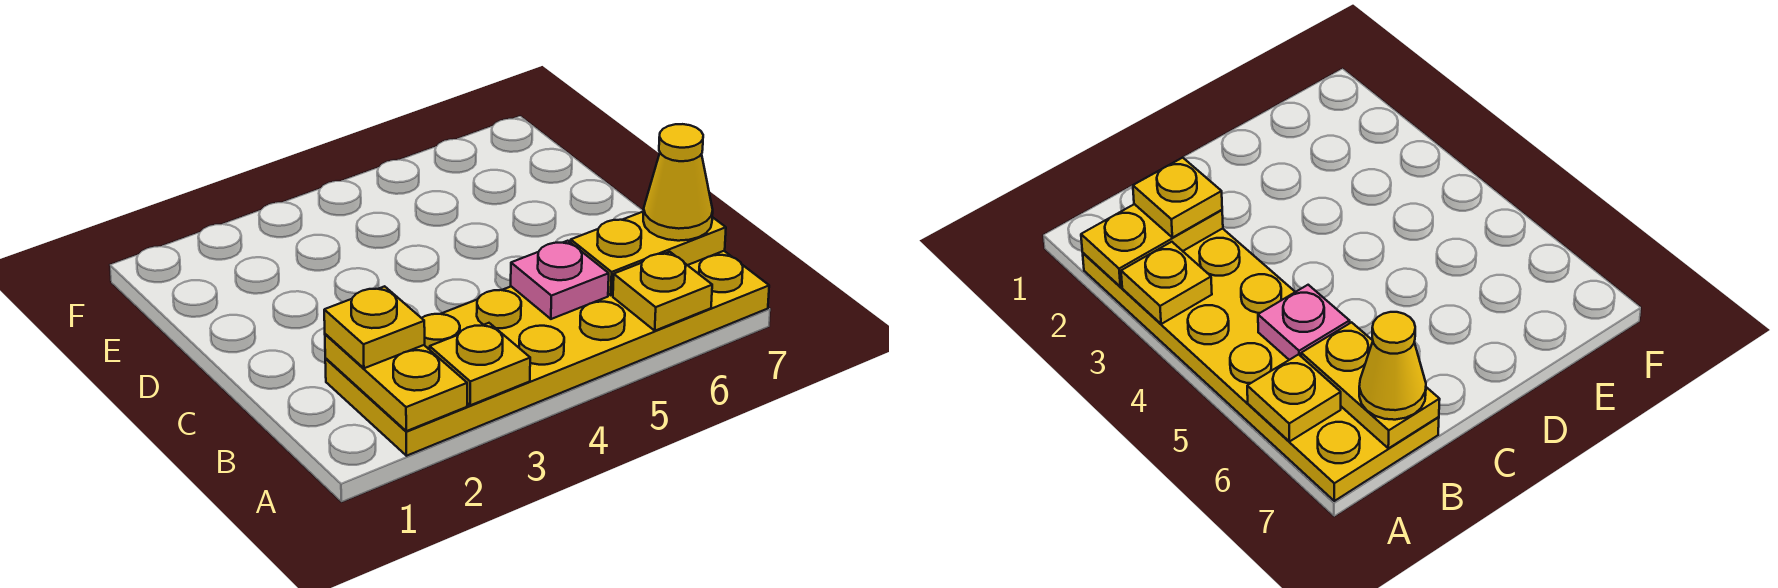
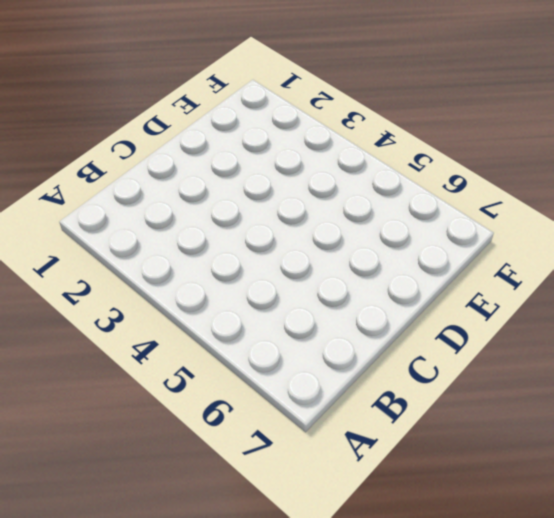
none -> yellow plate A2:B7 level 1
none -> yellow plate A2:B2 level 2

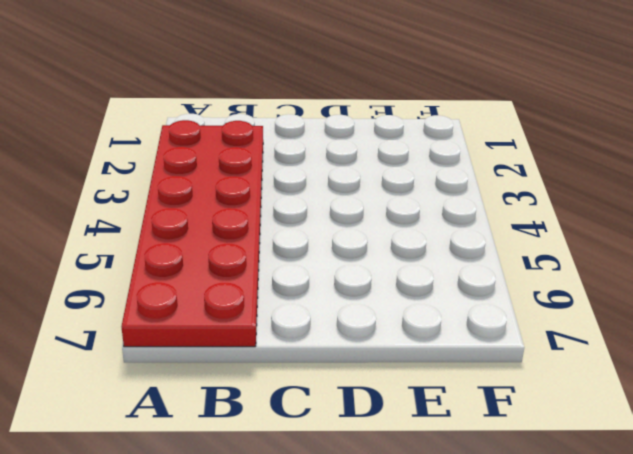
red plate A2:B7 level 1 -> yellow plate A2:B7 level 1
none -> yellow plate A2:B2 level 2
none -> yellow plate A3 level 2

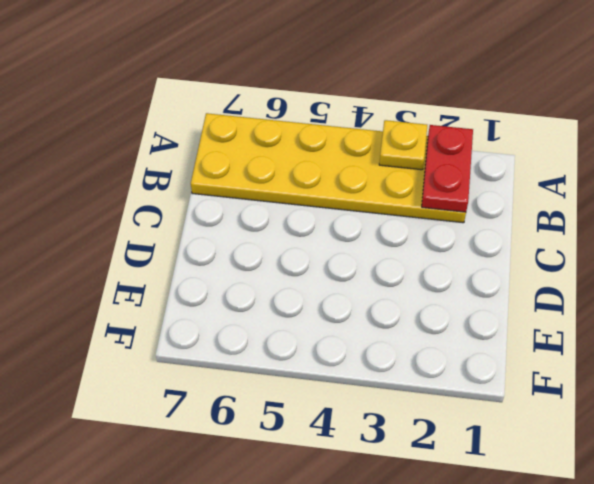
red plate A2:B2 level 2 -> yellow plate A2:B2 level 2
none -> yellow plate A6 level 2
none -> pink plate B5 level 2

